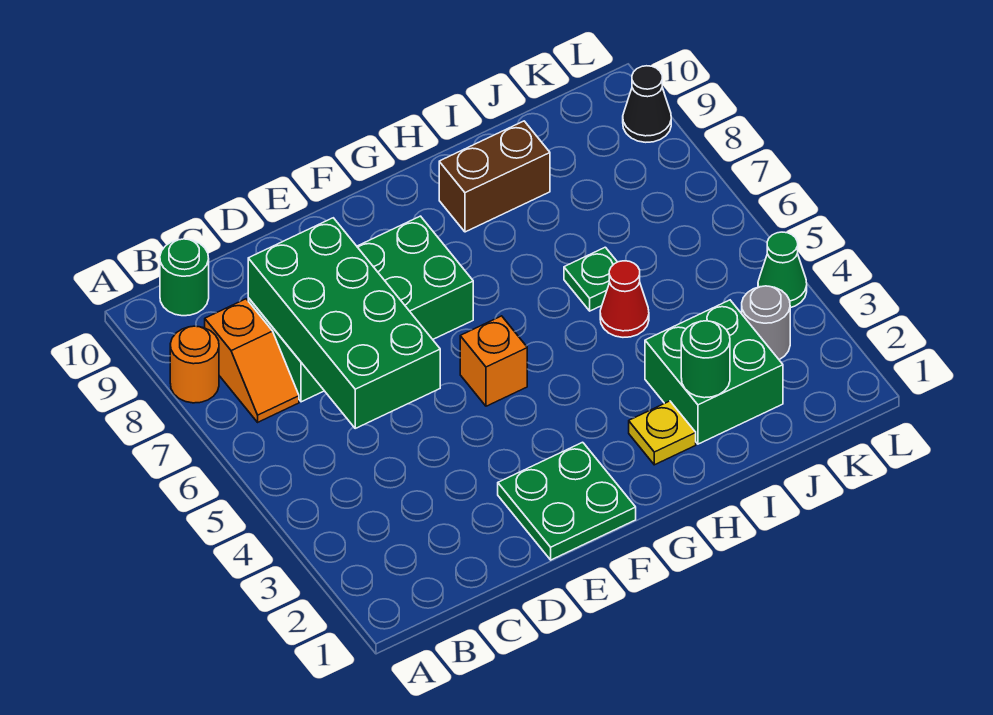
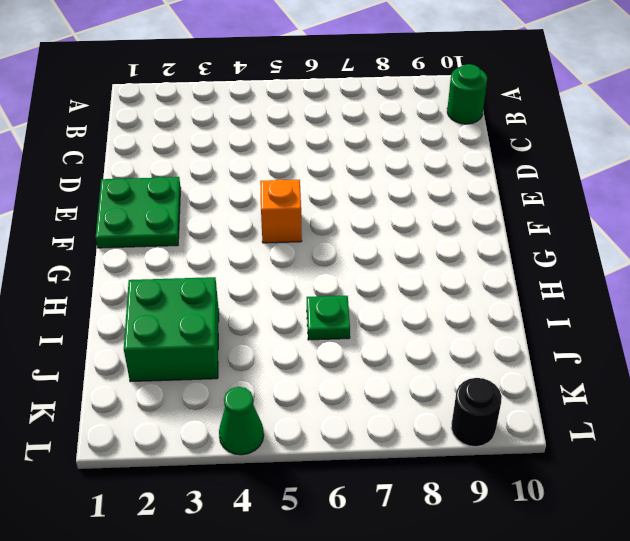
black round brick L9 level 1 -> black cone L9 level 1
none -> orange round brick A8 level 1
none -> orange slope B7:B8 level 1 top 8
none -> green brick C7:F8 level 1

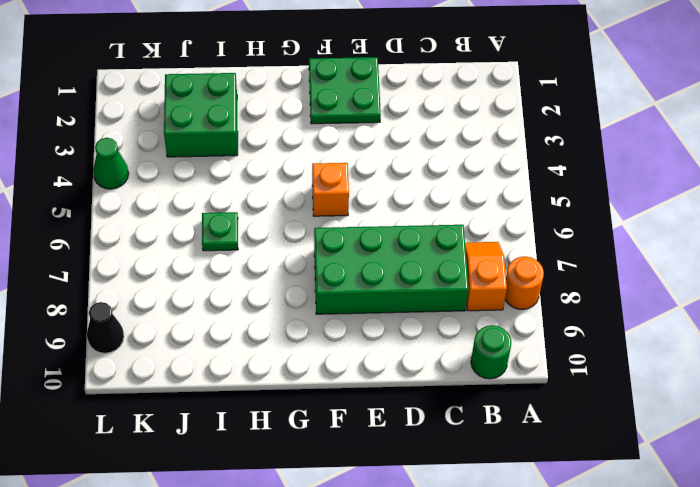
none -> yellow plate H2 level 1
none -> brown brick H9:I9 level 1
none -> red cone I5 level 1

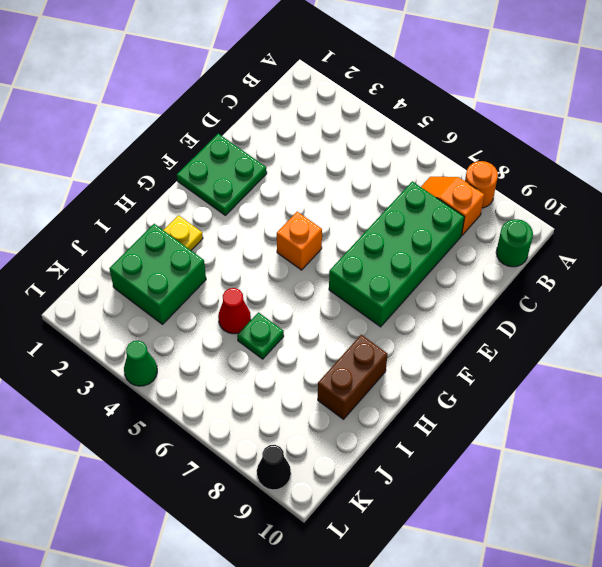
none -> grey round brick K3 level 1
none -> green brick C5:D8 level 2
none -> green round brick I2 level 2

